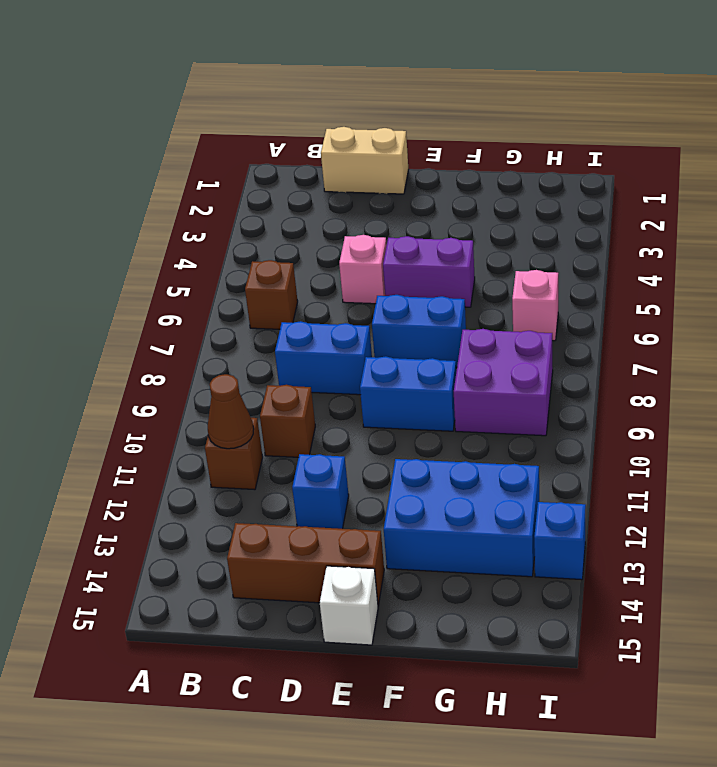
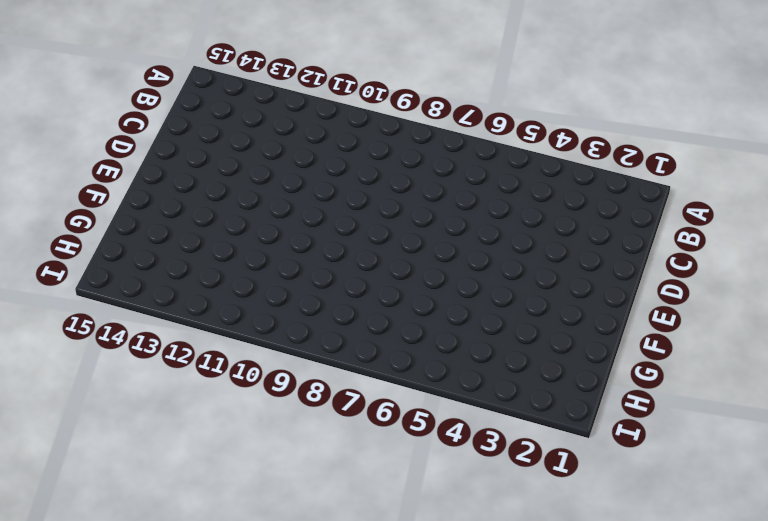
none -> brown brick B6 level 1
none -> brown brick B11 level 1
none -> tan brick C1:D1 level 1

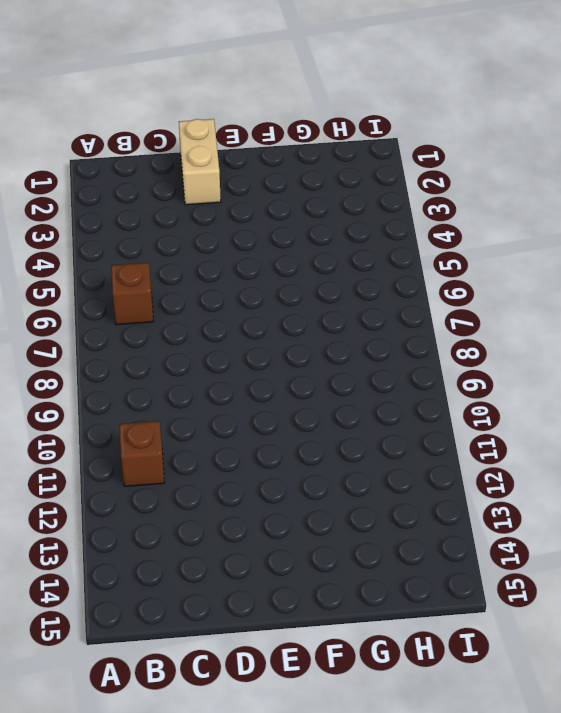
tan brick D1:D2 level 1 -> tan brick C1:D1 level 1
none -> blue brick C8:D8 level 1
none -> brown brick C10 level 1
none -> brown brick C14:E14 level 1

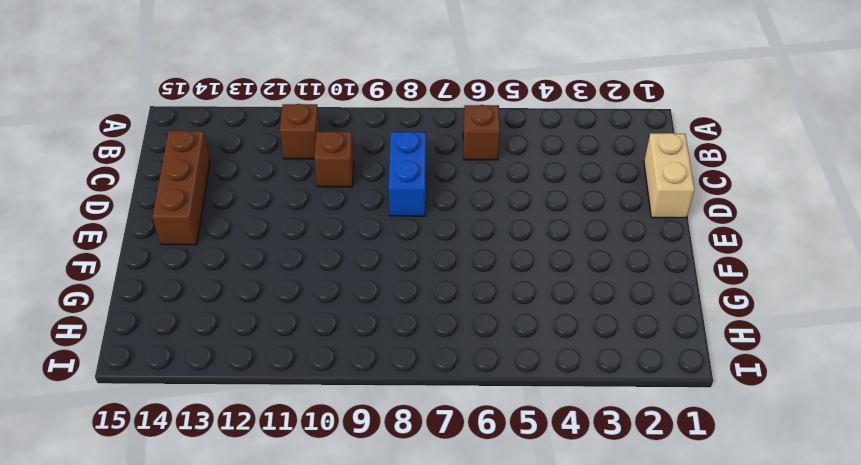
none -> pink brick D5 level 1
none -> blue brick D12 level 1
none -> purple brick E5:F5 level 1

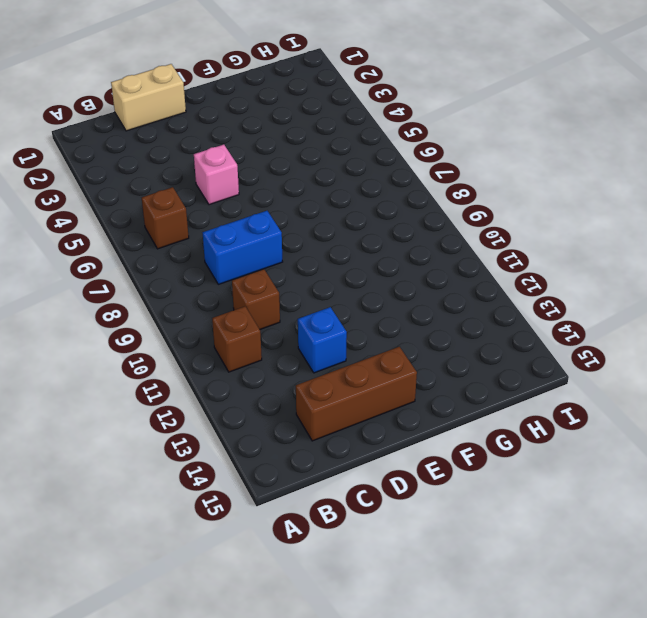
none -> purple brick E5:F5 level 1
none -> blue brick E7:F7 level 1
none -> blue brick E9:F9 level 1

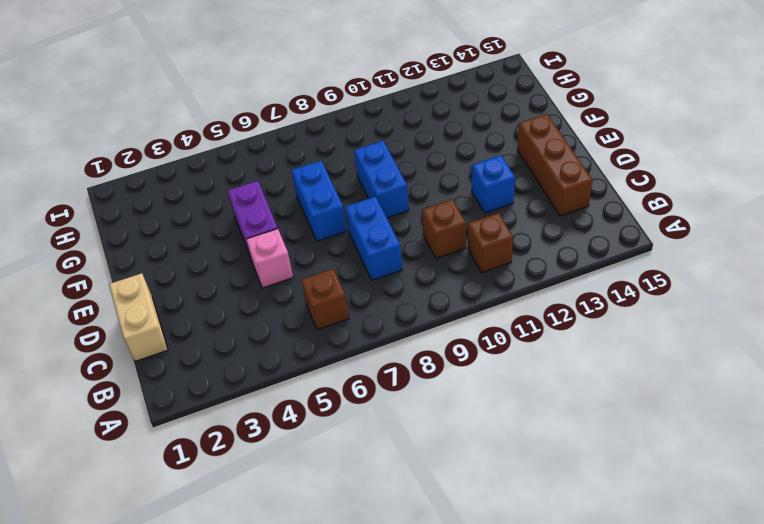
none -> white brick E15 level 1
none -> blue brick F12:H13 level 1
none -> purple brick G8:H9 level 1

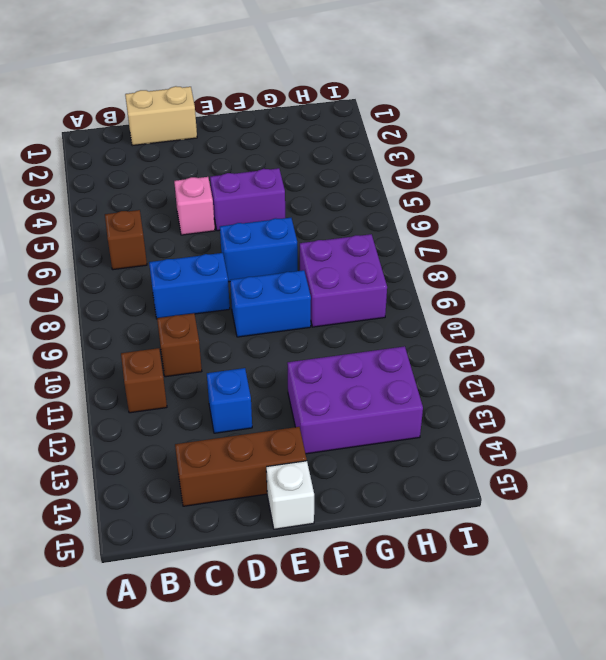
purple brick F12:H13 level 1 -> blue brick F12:H13 level 1
none -> pink brick H6 level 1
none -> blue brick I13 level 1
none -> brown cone B11 level 2

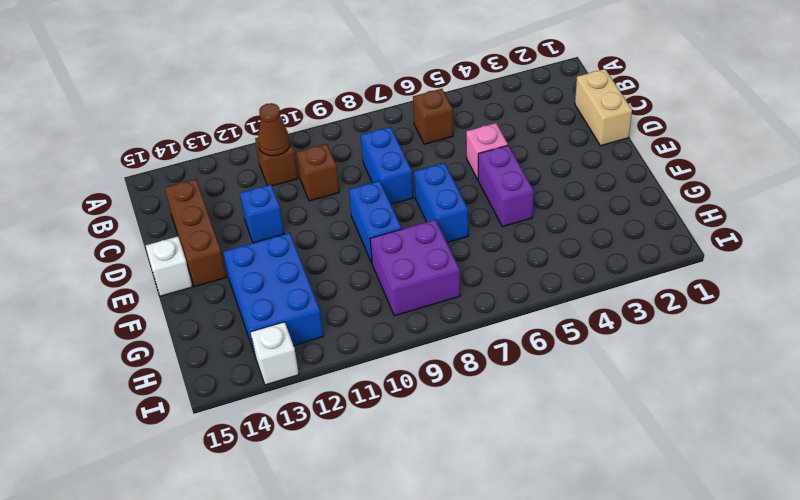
white brick I13 level 1 -> blue brick I13 level 1
none -> pink brick H6 level 1

